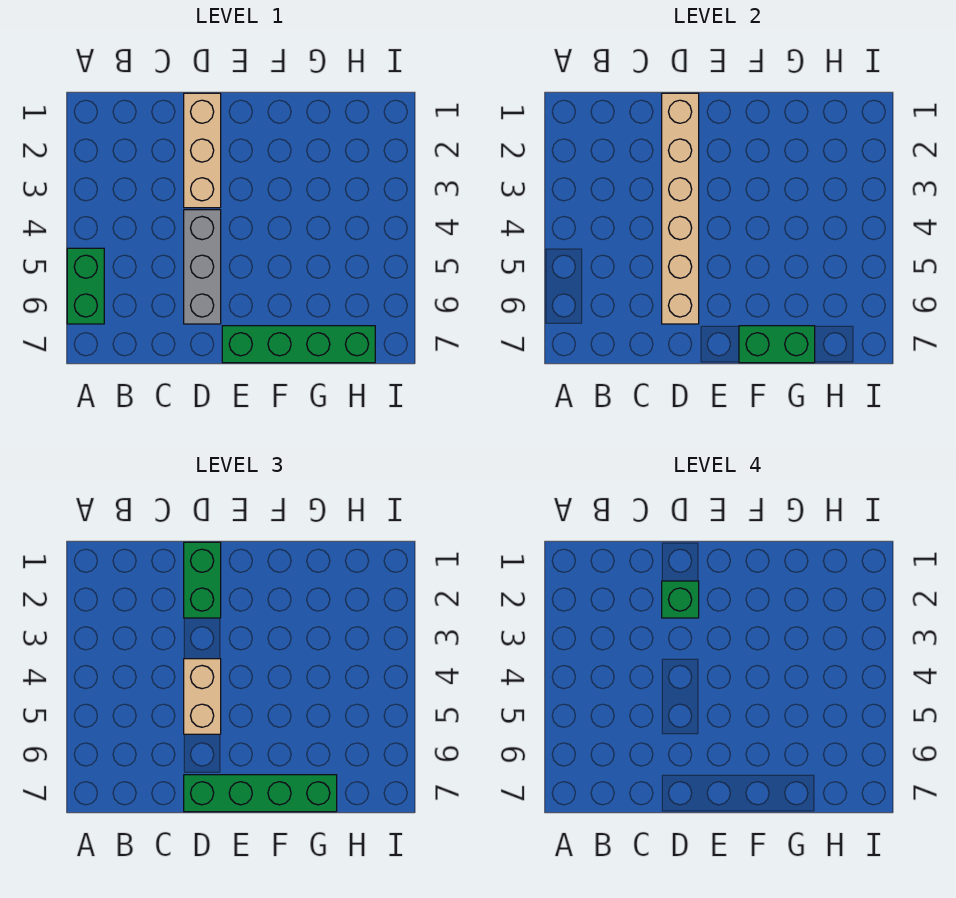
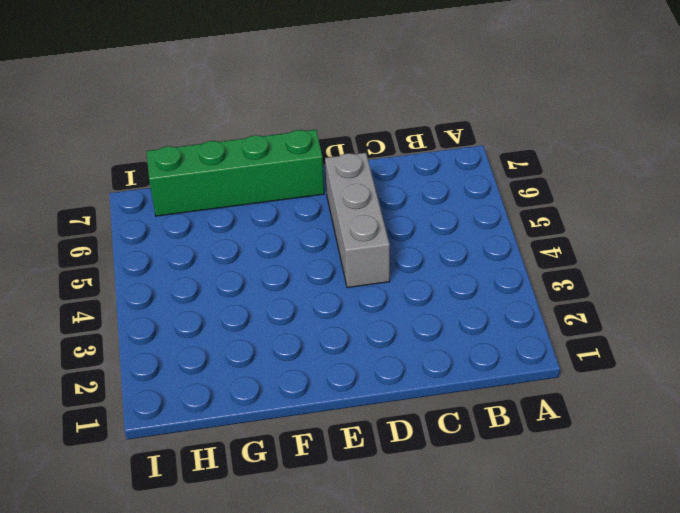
none -> green brick A5:A6 level 1
none -> tan brick D1:D3 level 1

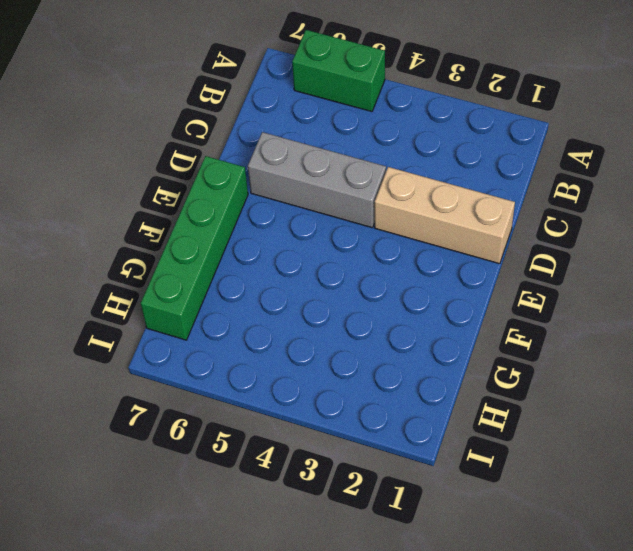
none -> tan brick D1:D6 level 2
none -> green brick F7:G7 level 2

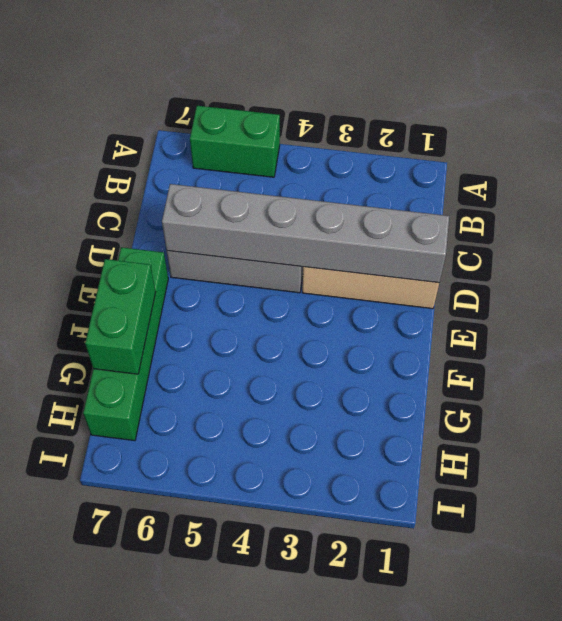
grey brick D1:D6 level 2 -> tan brick D1:D6 level 2
none -> green brick D1:D2 level 3
none -> tan brick D4:D5 level 3

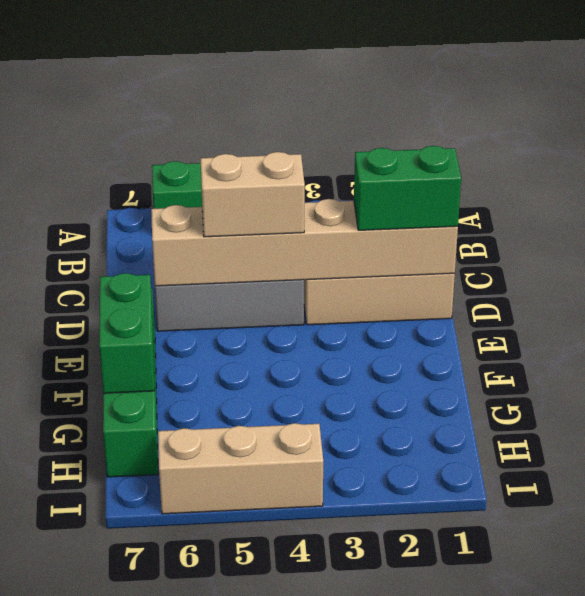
tan brick I4:I6 level 1 -> none
none -> green brick D7:G7 level 3
none -> green brick D2 level 4

